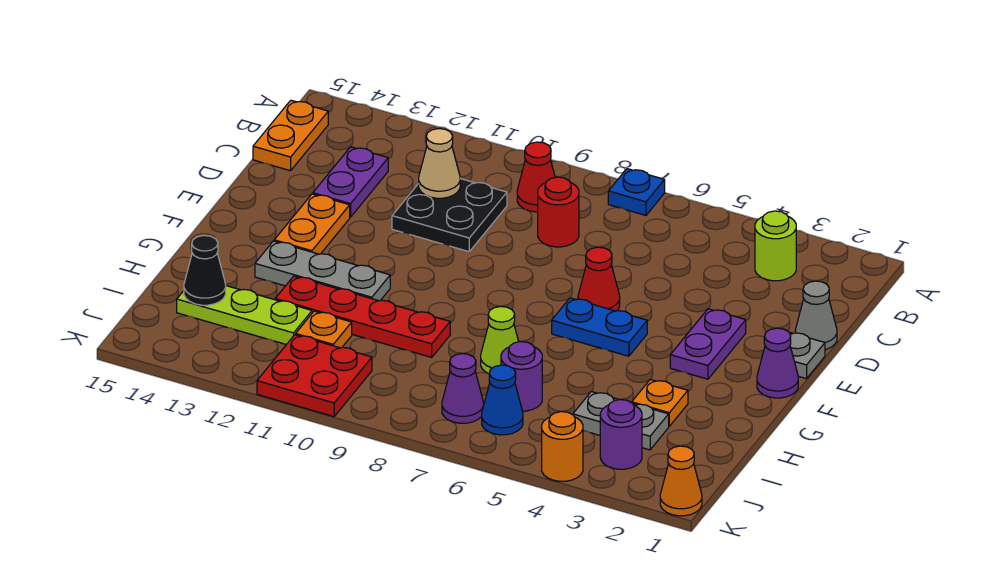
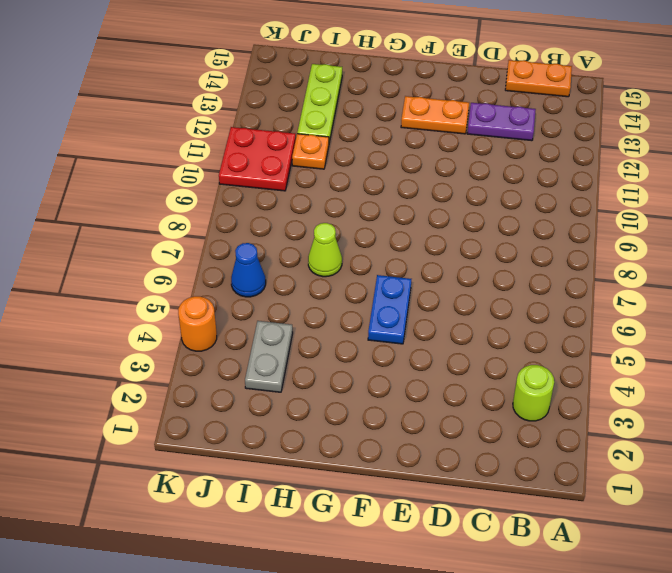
none -> blue plate A7 level 1
none -> red cone B9 level 1
none -> red round brick C8 level 1
none -> black plate C10:D11 level 1

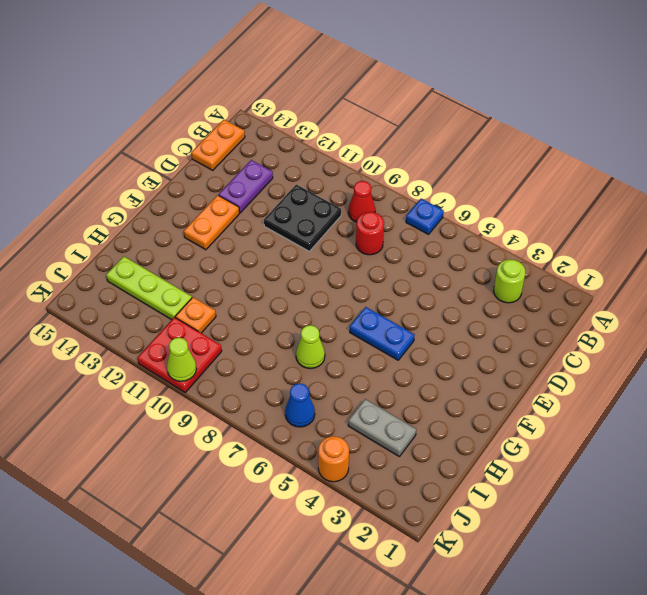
lime cone K10 level 2 -> none
none -> grey cone D1 level 1
none -> grey plate E1 level 1
none -> purple plate E3:F3 level 1
none -> red cone E6 level 1

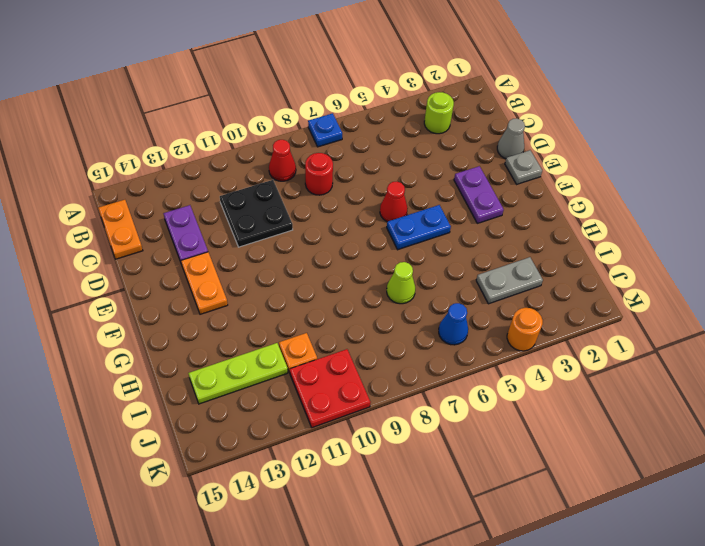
none -> purple cone F1 level 1
none -> grey plate G11:G13 level 1
none -> orange plate H3 level 1
none -> red plate H9:H12 level 1

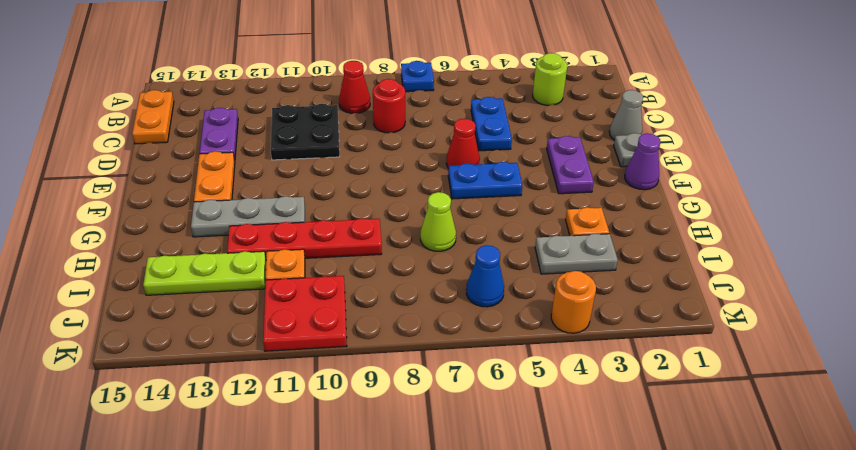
blue plate C5:D5 level 1 -> none
none -> purple round brick I6 level 1
none -> purple round brick J3 level 1
none -> purple cone J7 level 1
none -> orange cone K1 level 1

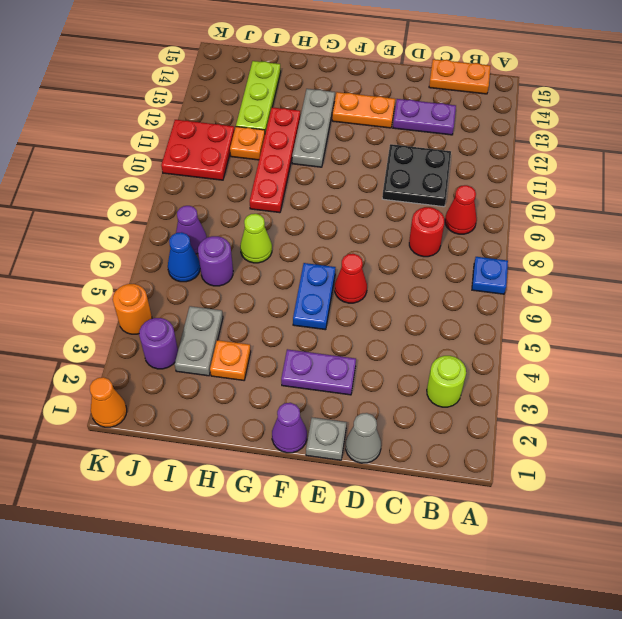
none -> tan cone C11 level 2
none -> black cone I14 level 2

